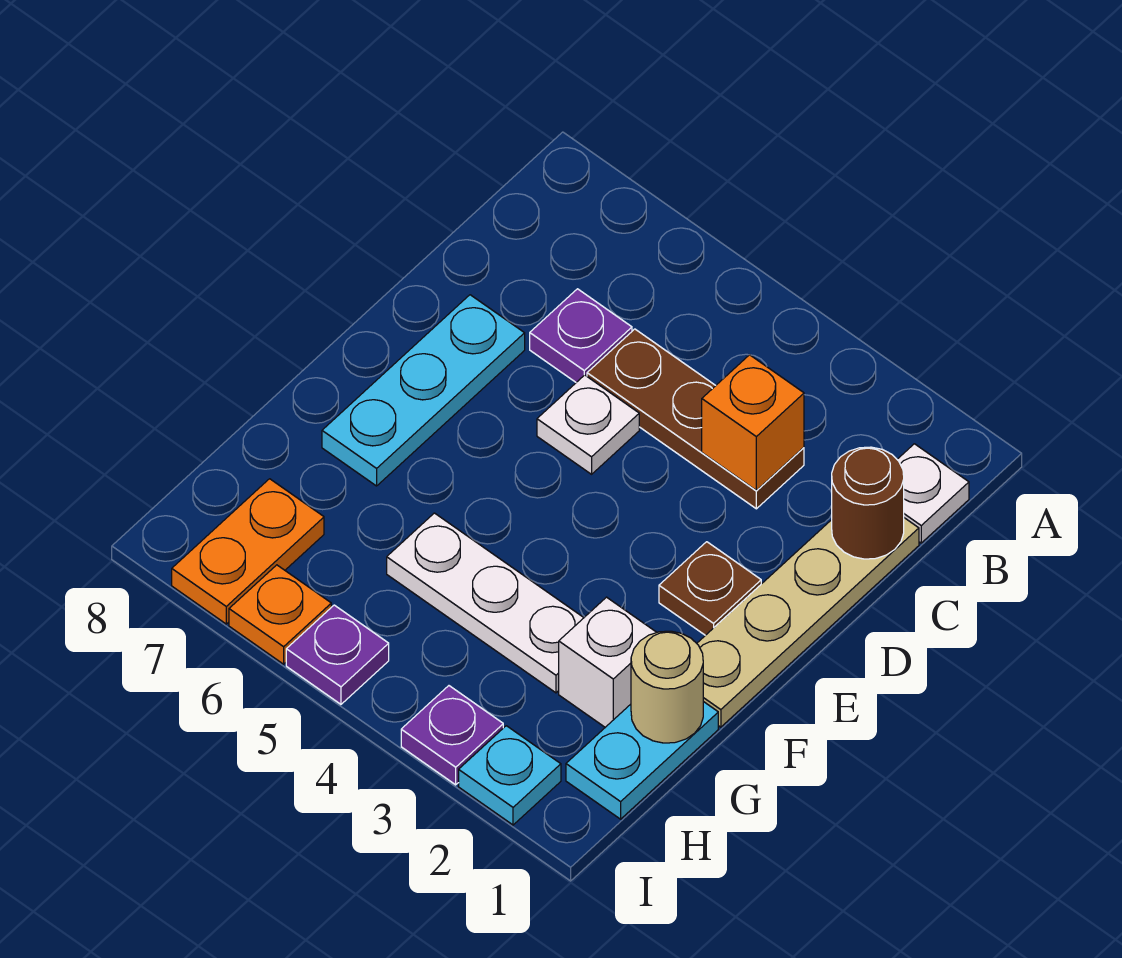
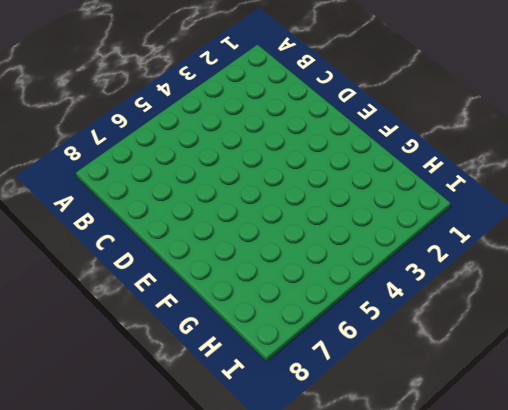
none -> white plate B1 level 1
none -> tan plate C1:F1 level 1
none -> brown plate C3:C5 level 1

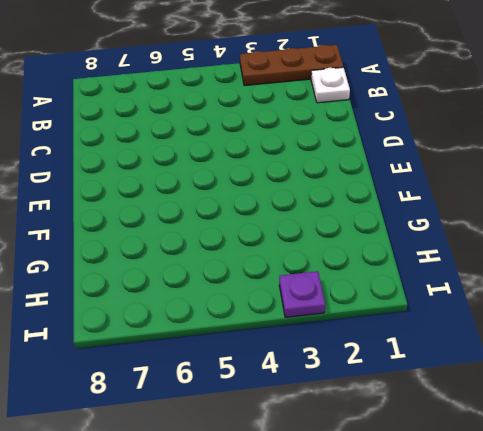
brown plate A1:A3 level 1 -> brown plate C3:C5 level 1
none -> tan plate C1:F1 level 1
none -> purple plate C6 level 1
none -> white plate D5 level 1

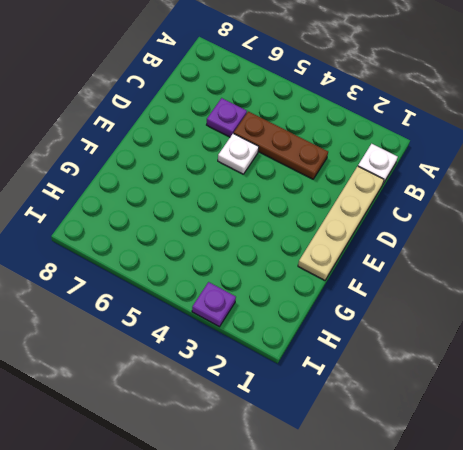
none -> cyan plate D7:F7 level 1
none -> brown plate E2 level 1
none -> cyan plate G1:H1 level 1

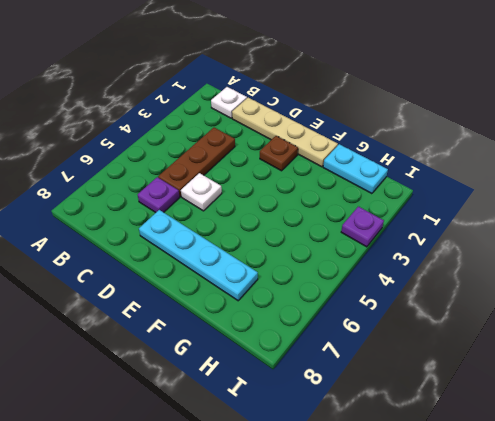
cyan plate D7:G7 level 1 -> cyan plate D7:F7 level 1
none -> white brick G2 level 1
none -> white plate G3:G5 level 1
none -> orange plate H7:I7 level 1

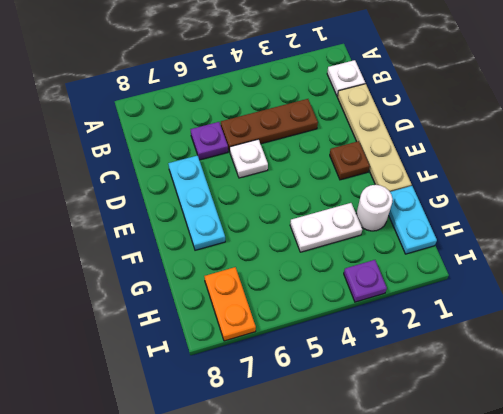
white round brick G2 level 1 -> white brick G2 level 1
white plate G3:G4 level 1 -> white plate G3:G5 level 1
none -> cyan plate I2 level 1
none -> purple plate I5 level 1
none -> orange plate I6 level 1

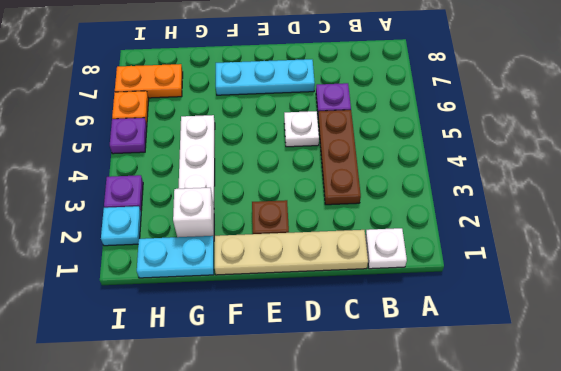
none -> brown round brick C1 level 2
none -> orange brick C3 level 2
none -> tan round brick G1 level 2

